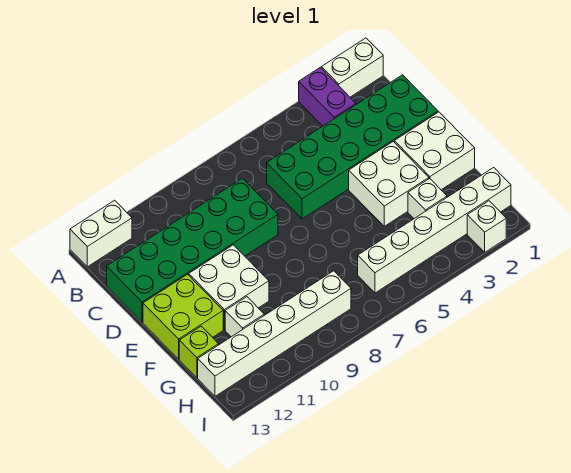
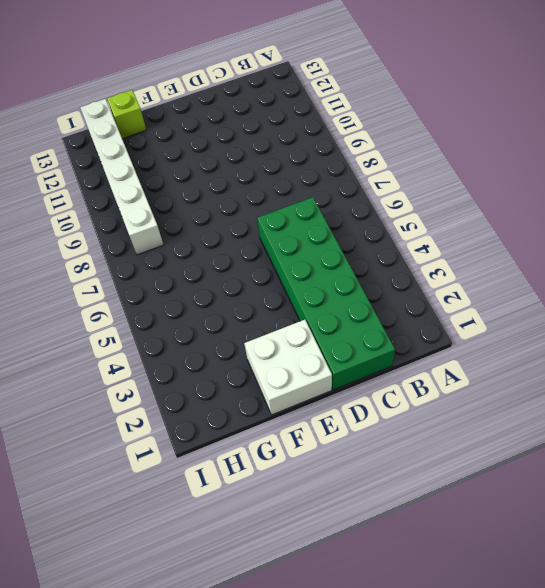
none -> white brick A1:A2 level 1
none -> purple brick A3:B3 level 1
none -> white brick A12:A13 level 1

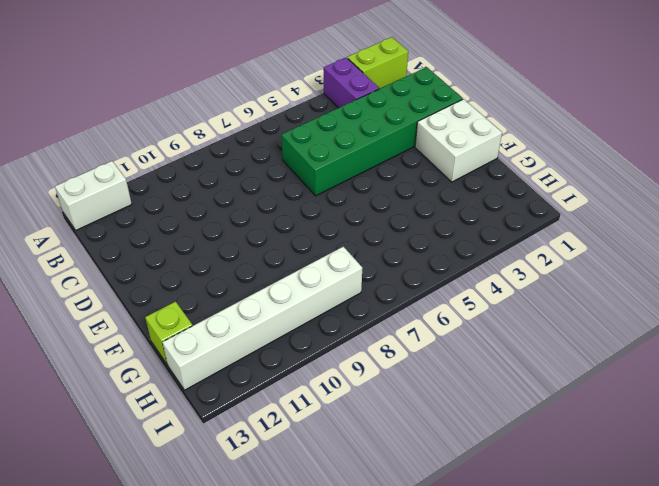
lime brick A1:A2 level 1 -> white brick A1:A2 level 1
none -> green brick C8:D13 level 1
none -> white brick E3:F4 level 1
none -> white brick E10:F11 level 1

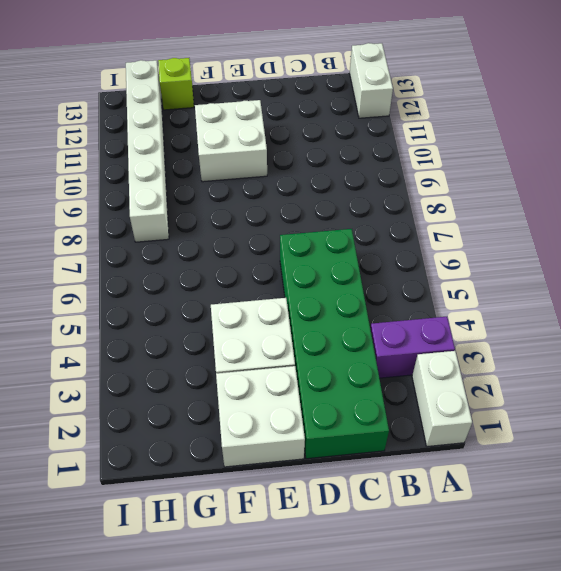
none -> green brick C8:D13 level 1
none -> lime brick E12:F13 level 1
none -> white brick G3 level 1

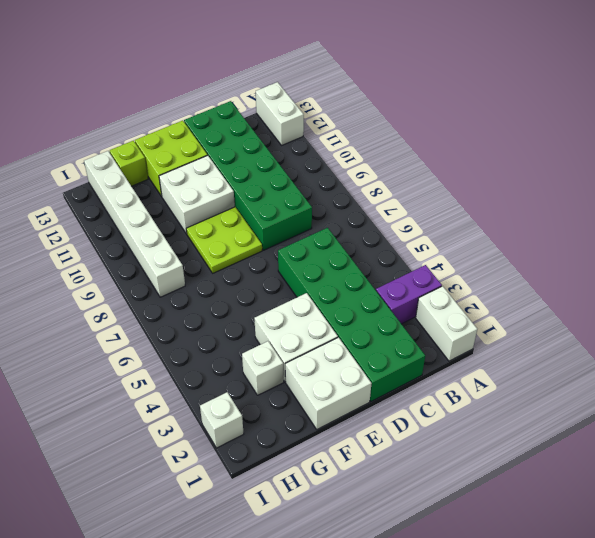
lime plate E8:F9 level 1 -> none
none -> white brick G11 level 1
none -> white brick H1:H6 level 1

